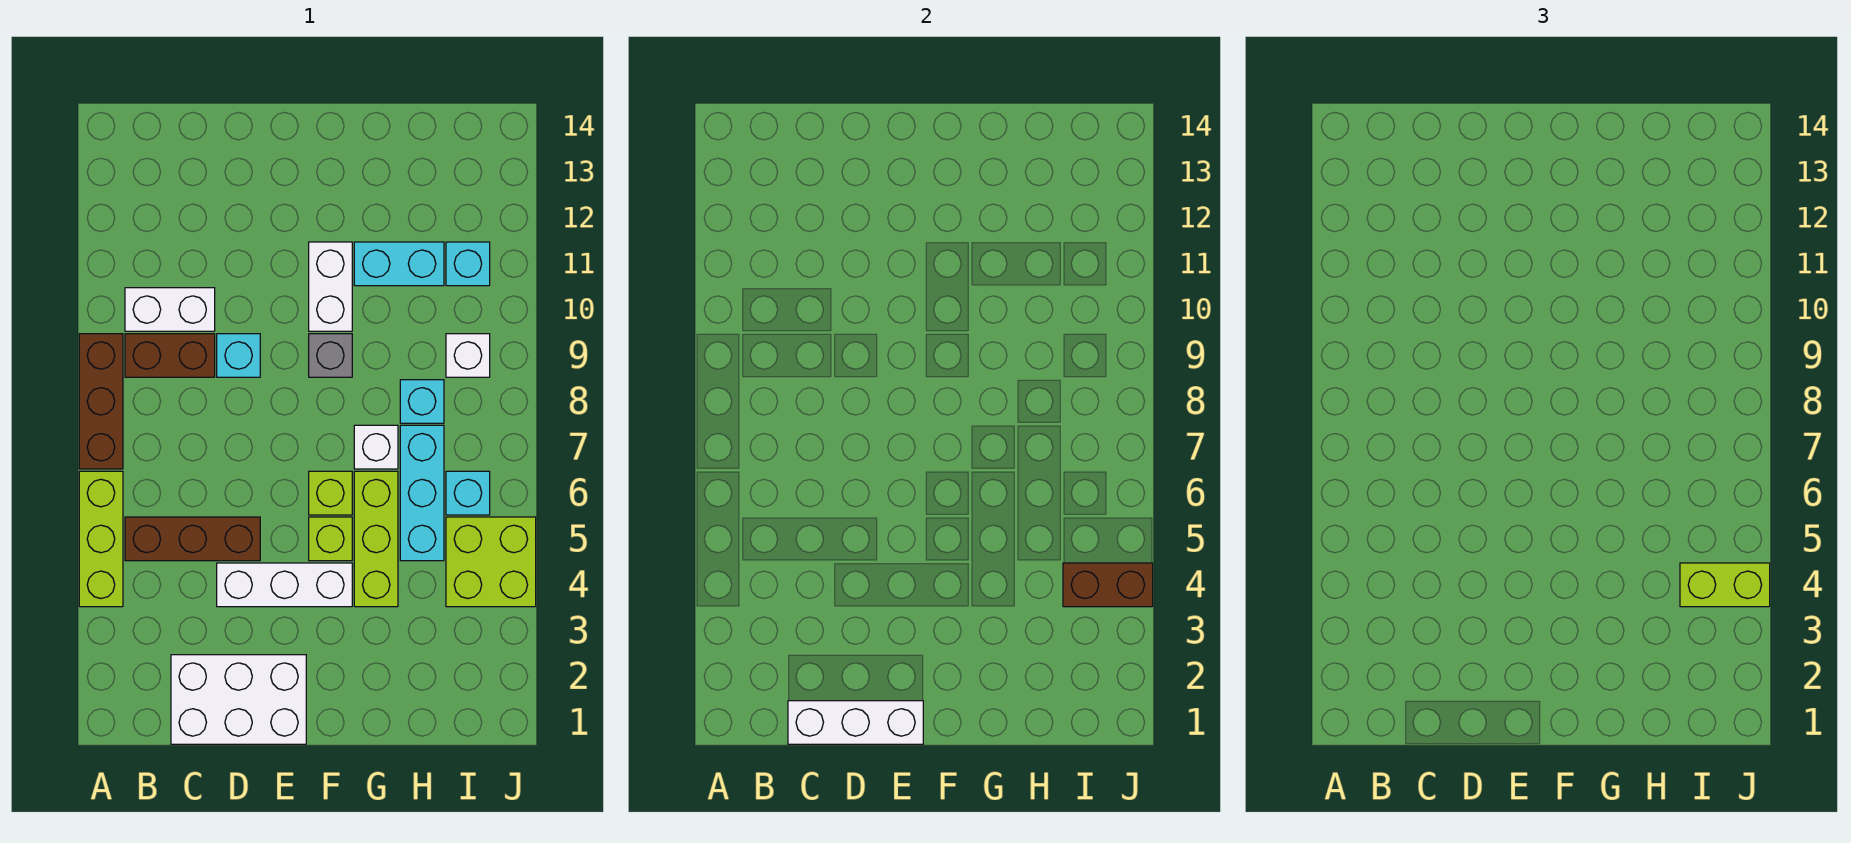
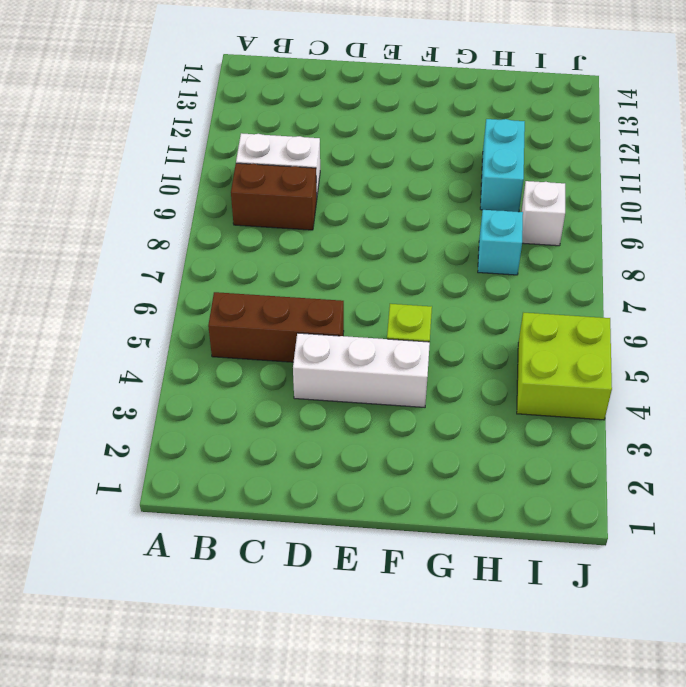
cyan brick H10:H11 level 1 -> cyan brick G11:H11 level 1
none -> lime brick A4:A6 level 1
none -> brown brick A7:A9 level 1
none -> white brick C1:E2 level 1

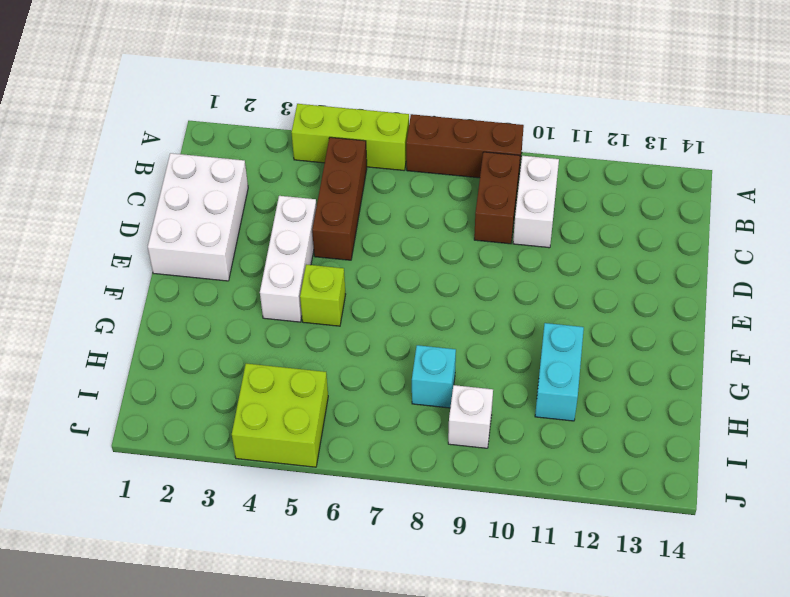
none -> cyan brick D9 level 1
none -> lime brick F6 level 1
none -> grey brick F9 level 1

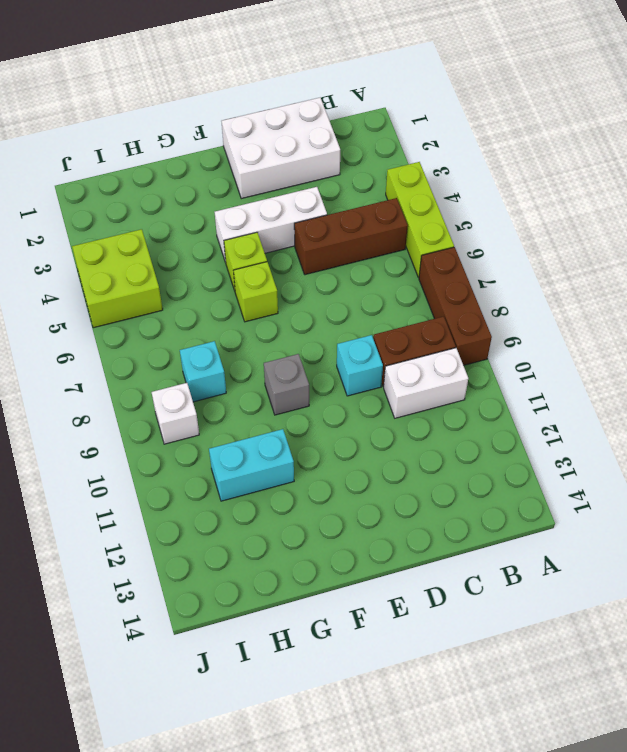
none -> white brick F10:F11 level 1
none -> lime brick G4:G6 level 1
none -> white brick G7 level 1

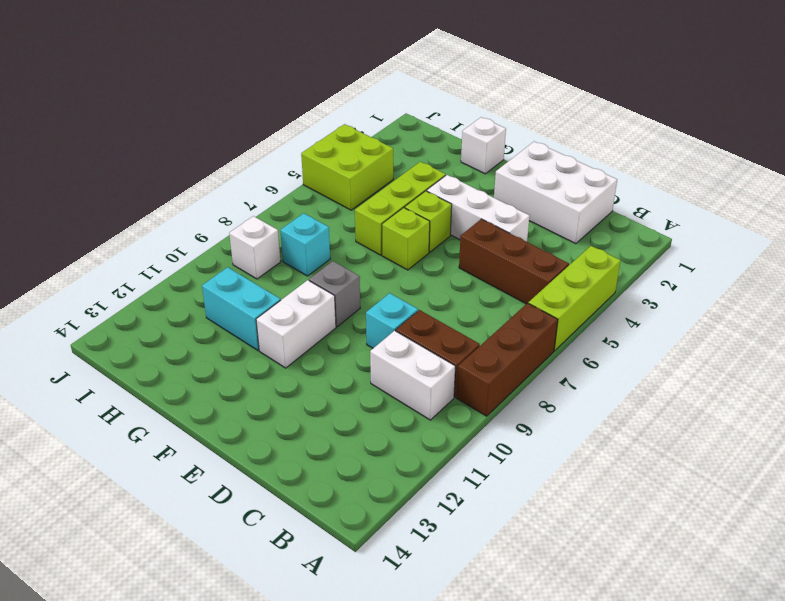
white brick G1 level 1 -> white brick G7 level 1
none -> cyan brick H5:H7 level 1
none -> cyan brick I6 level 1
none -> cyan brick I11 level 1

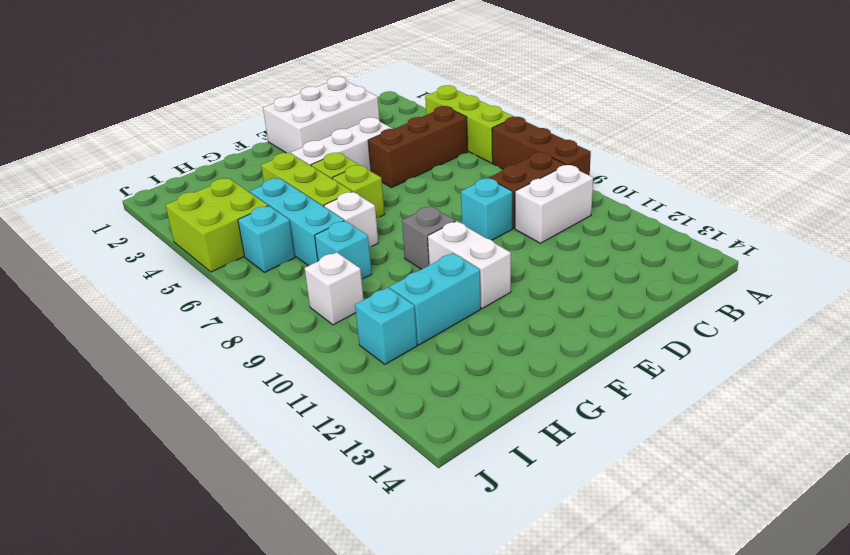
none -> white brick C1:E1 level 2
none -> brown brick I4:J4 level 2
none -> lime brick I4:J4 level 3

